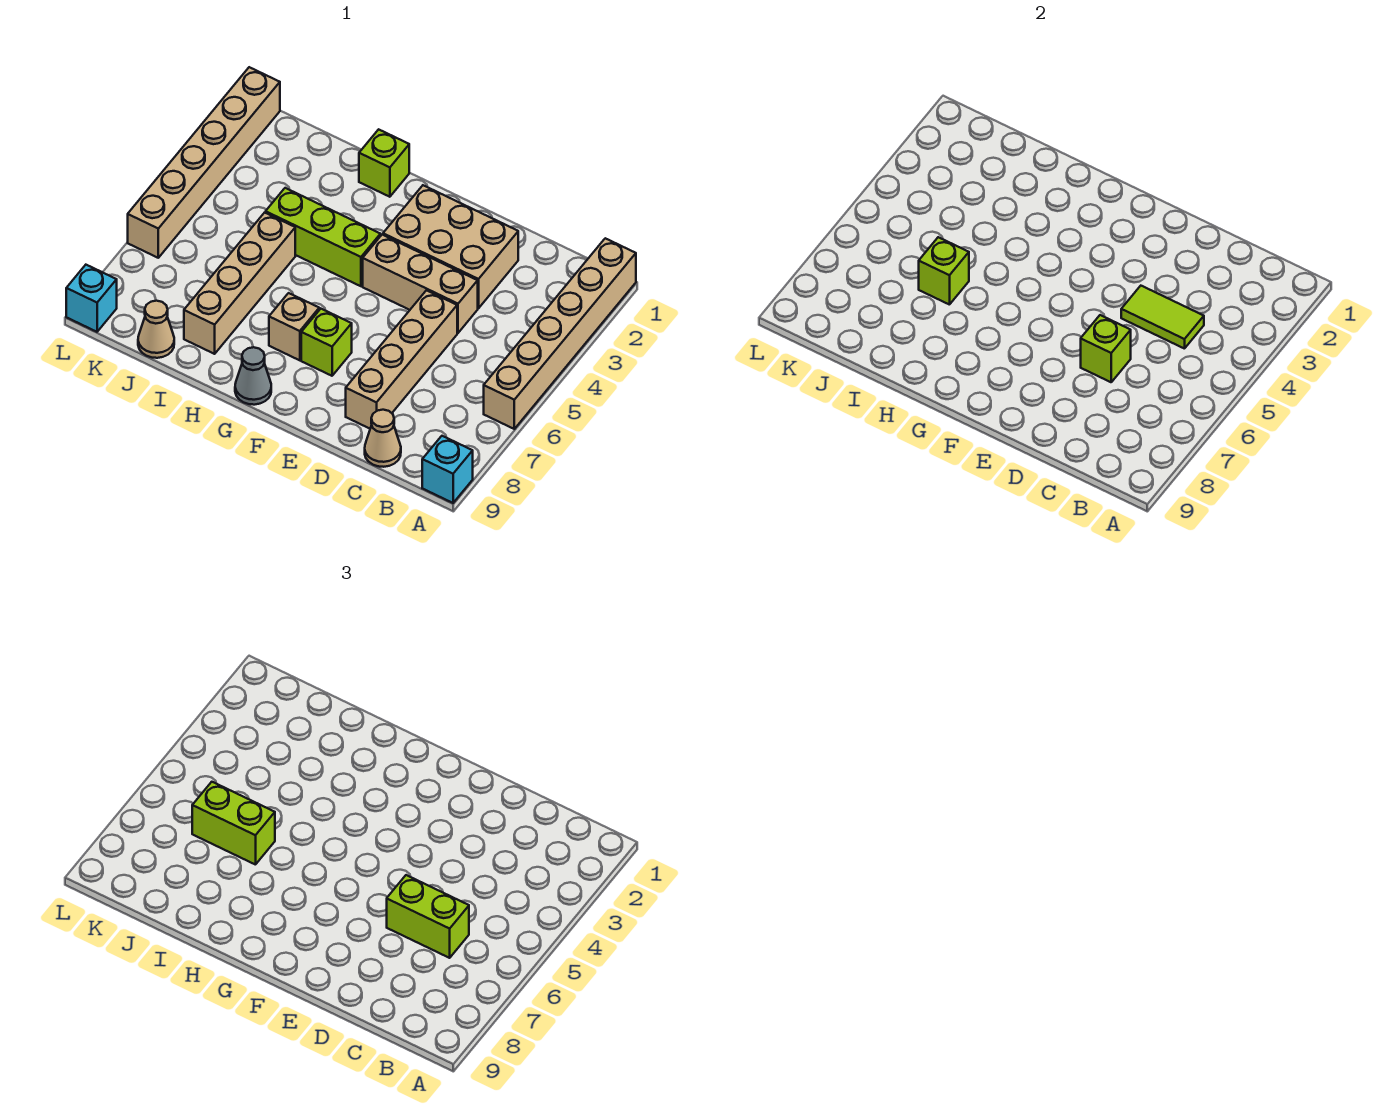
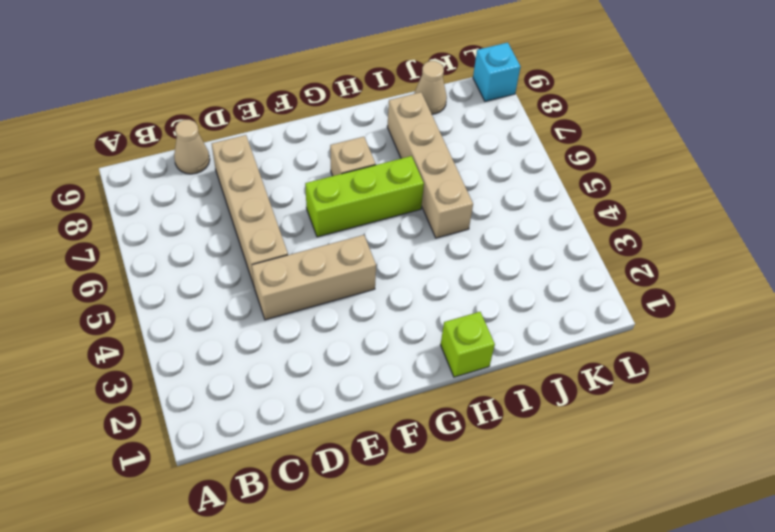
lime brick F6:H6 level 1 -> lime brick G4:I4 level 1
none -> tan brick A1:A6 level 1
none -> cyan brick A9 level 1
none -> tan brick D2:F3 level 1

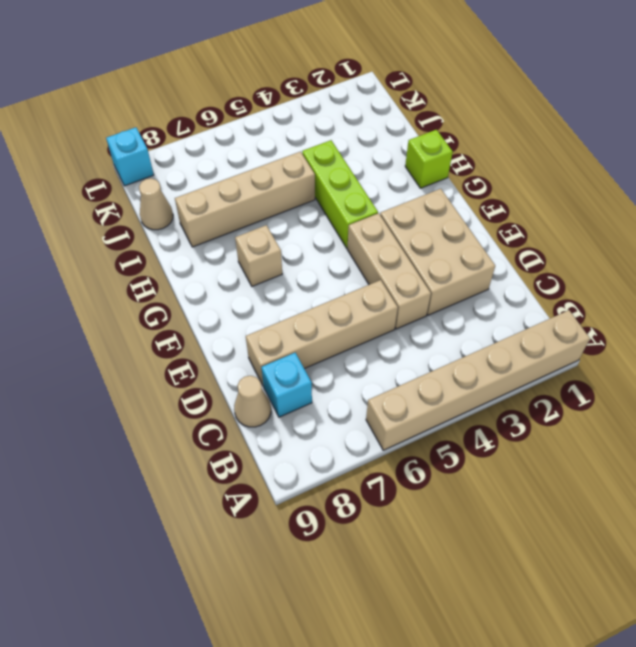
cyan brick C8 level 1 -> cyan brick A9 level 1
none -> lime brick F7 level 1
none -> grey cone G9 level 1
none -> tan brick L1:L6 level 1

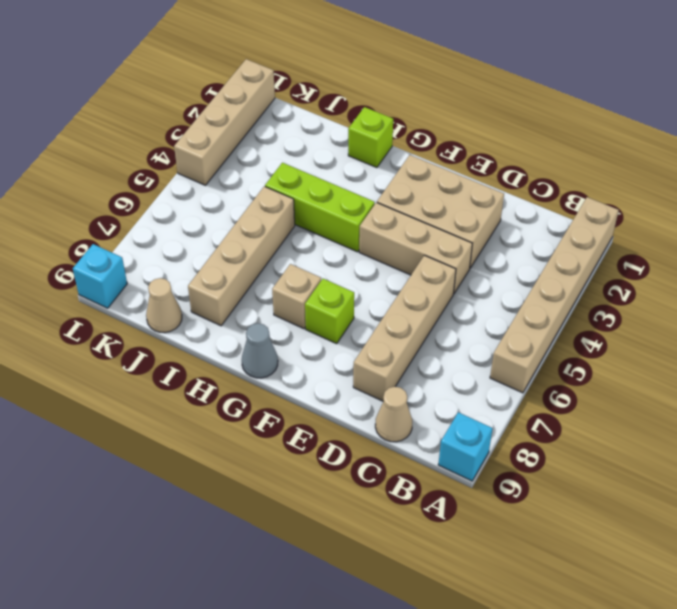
tan brick L1:L4 level 1 -> tan brick L1:L6 level 1
none -> lime tile C4:D4 level 2
none -> lime brick D6 level 2
none -> lime brick I6 level 2

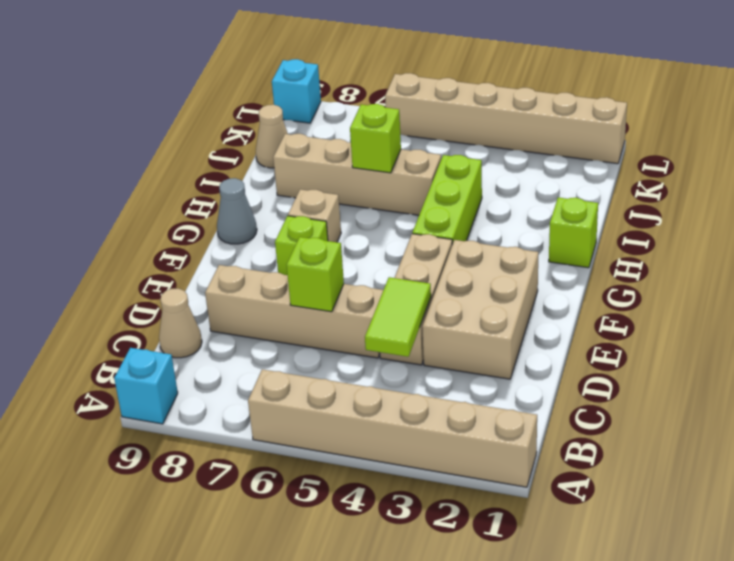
none -> lime brick C6:D6 level 3
none -> lime brick I6:J6 level 3

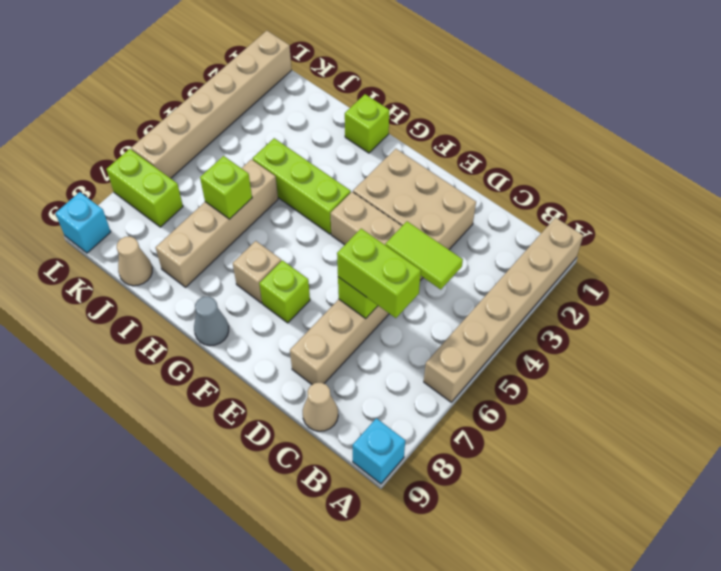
lime brick K7:L7 level 1 -> lime brick I6:J6 level 3

